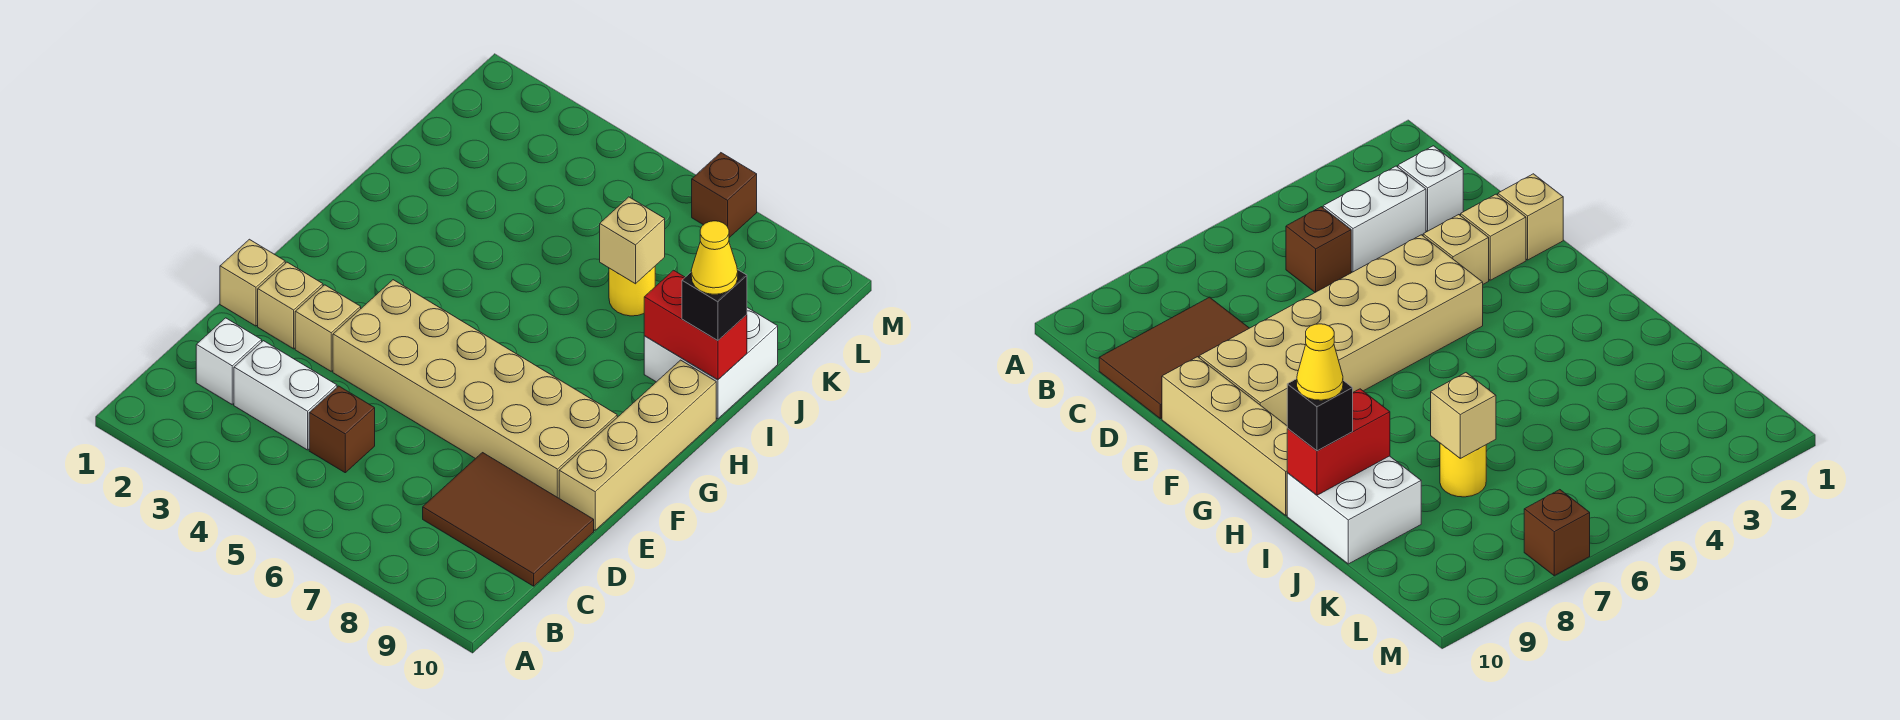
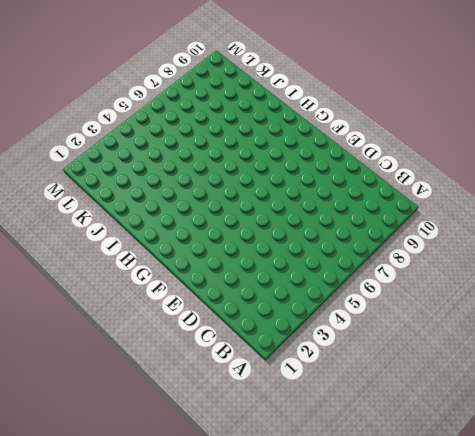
none -> white brick C2 level 1
none -> white brick C3:C4 level 1
none -> brown brick C5 level 1

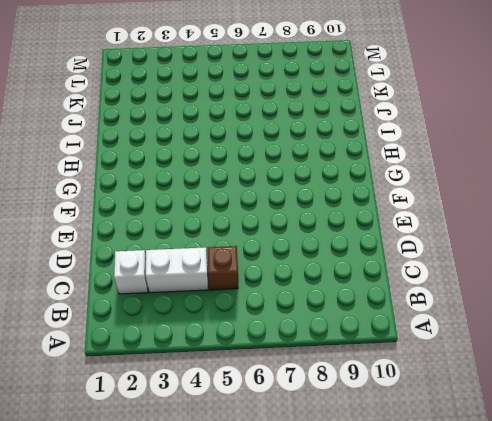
none -> brown tile C8:D10 level 1
none -> tan brick E1 level 1
none -> tan brick E2 level 1

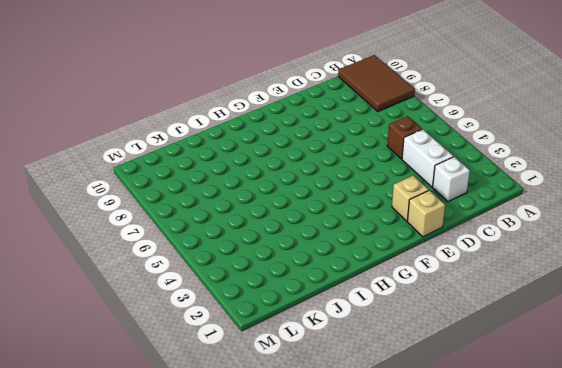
brown tile A8:B10 level 1 -> brown tile C8:D10 level 1
none -> tan brick E3 level 1
none -> tan brick E4:F9 level 1
none -> tan brick E10:H10 level 1

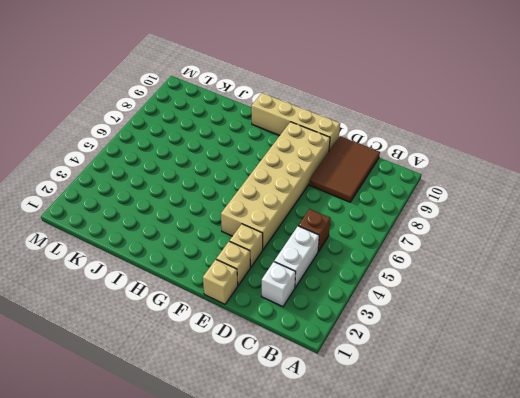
none -> white brick I9:J10 level 1
none -> yellow round brick J7 level 1
none -> brown brick M7 level 1

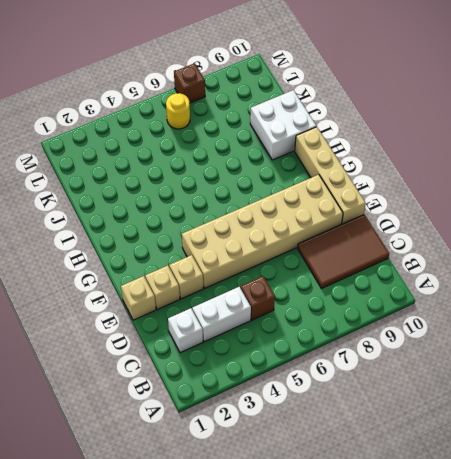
yellow round brick L6 level 1 -> yellow round brick J7 level 1
none -> red brick I9:I10 level 2
none -> tan brick J7 level 2
none -> black brick I10 level 3

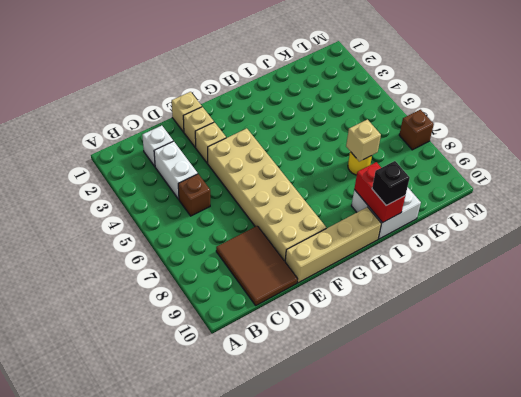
none -> yellow cone I10 level 4

